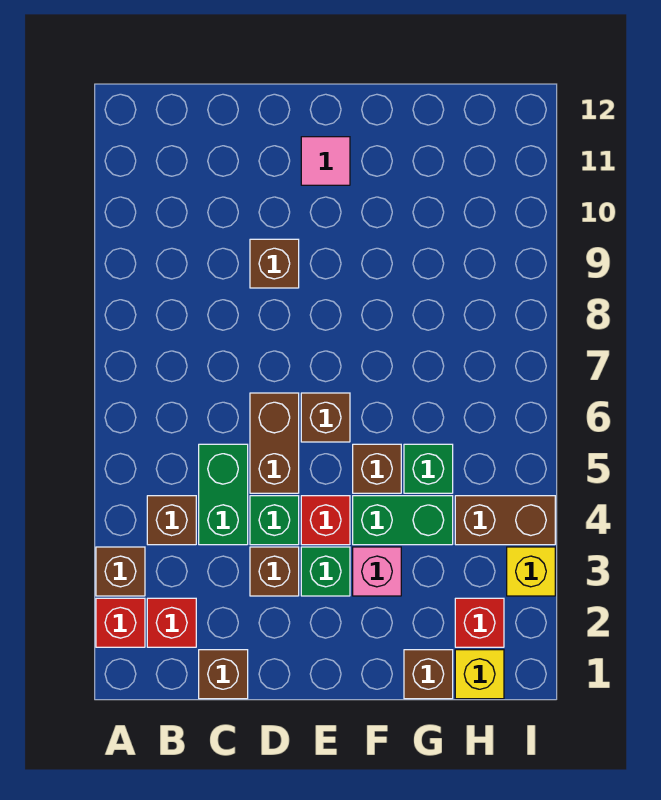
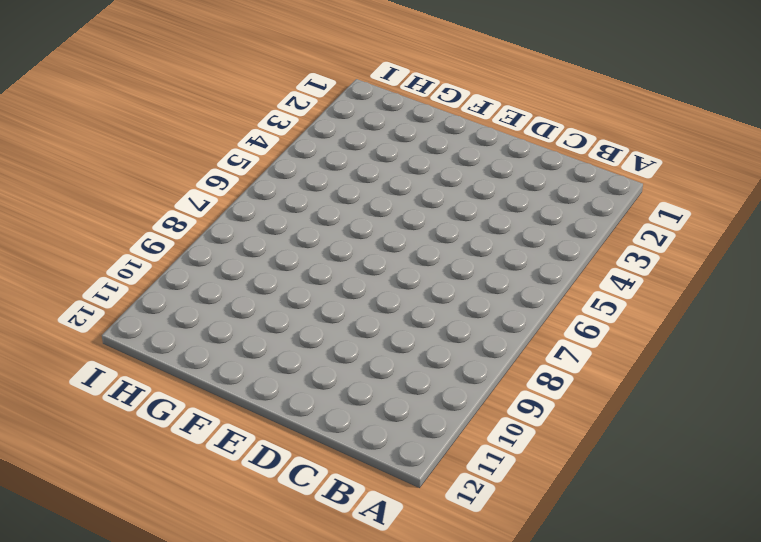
none -> red brick A2 level 1
none -> brown brick A3 level 1
none -> red brick B2 level 1

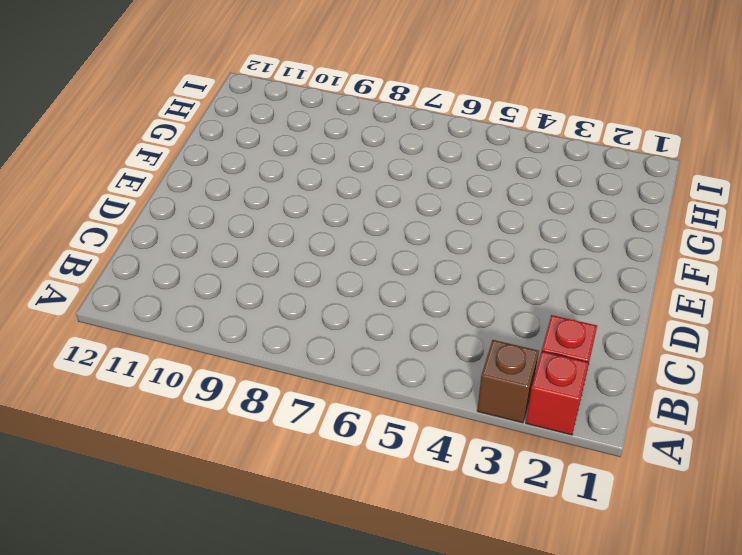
none -> brown brick B4 level 1
none -> brown brick C1 level 1
none -> green brick C4:C5 level 1

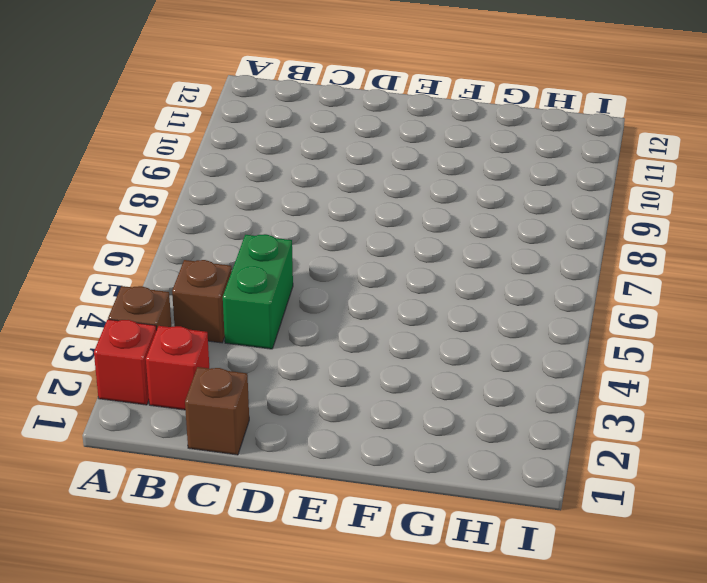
none -> brown brick D3 level 1
none -> green brick D4 level 1
none -> brown brick D5:D6 level 1

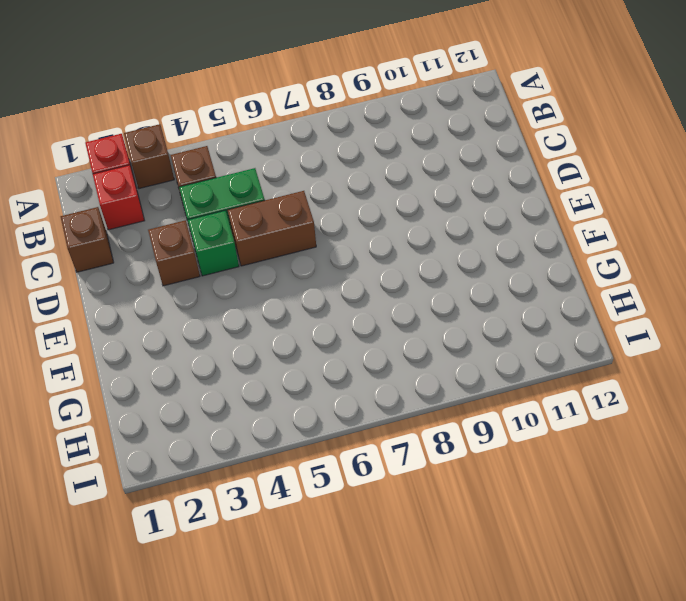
none -> brown brick D9 level 1
none -> green brick E3 level 1
none -> red brick E4 level 1

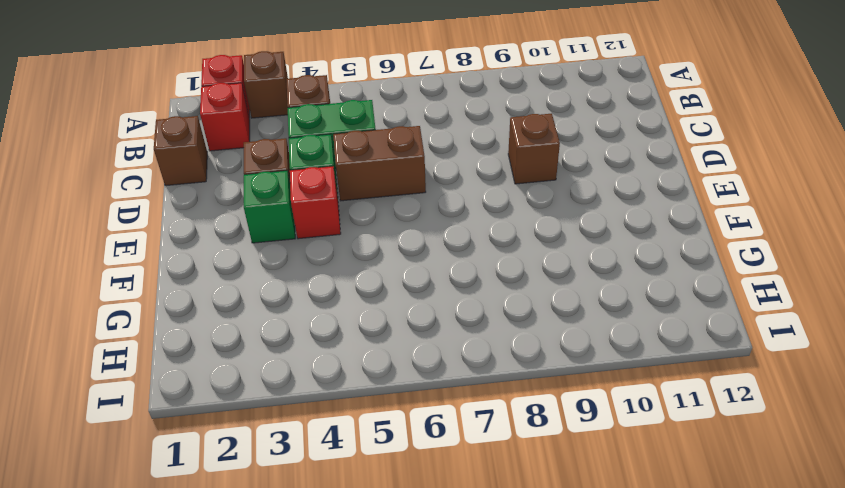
none -> brown brick E6 level 1
none -> pink tile E11 level 1
none -> pink brick F3 level 1

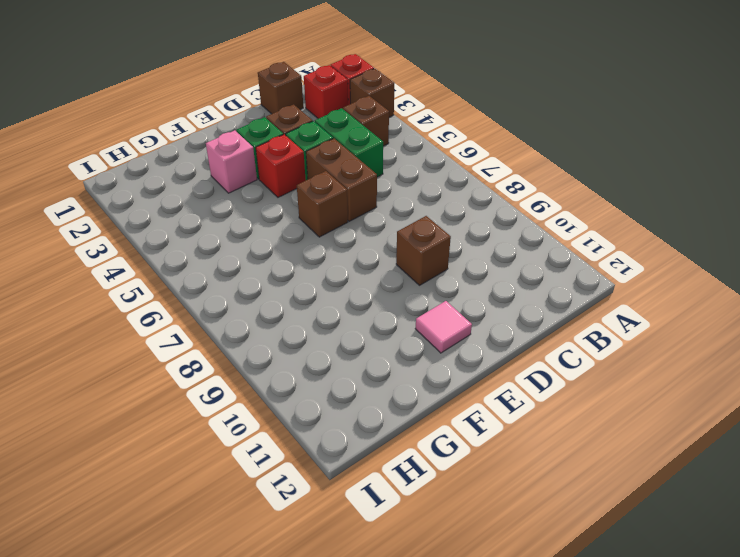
none -> green brick F4:G4 level 1
none -> brown brick F5 level 1
none -> brown brick G1 level 1

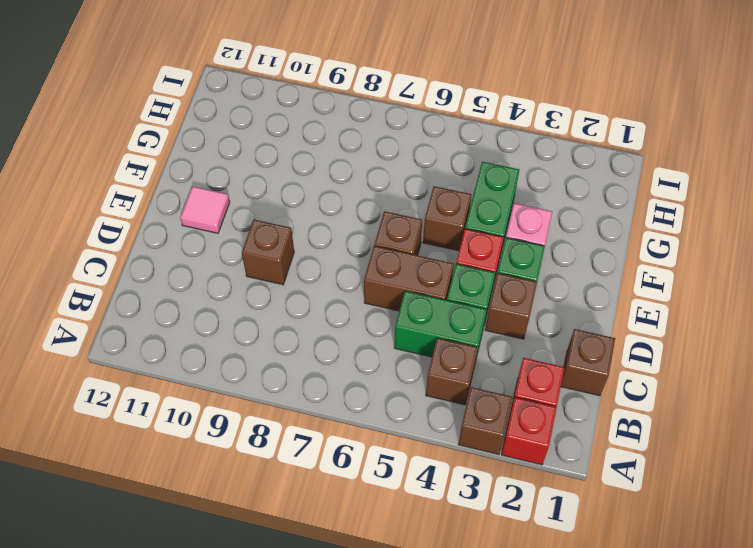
none -> brown brick G1 level 1
none -> green brick G5 level 1
none -> yellow brick H1 level 1

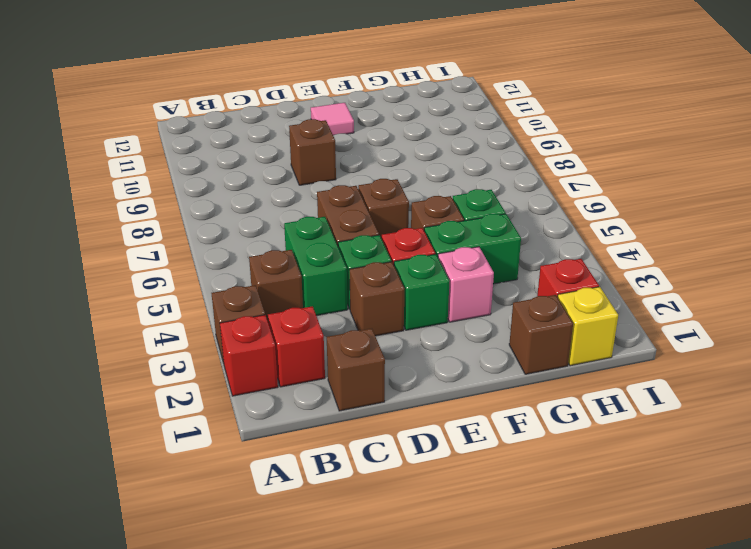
none -> brown brick H4:I4 level 1
none -> yellow brick I3 level 1

